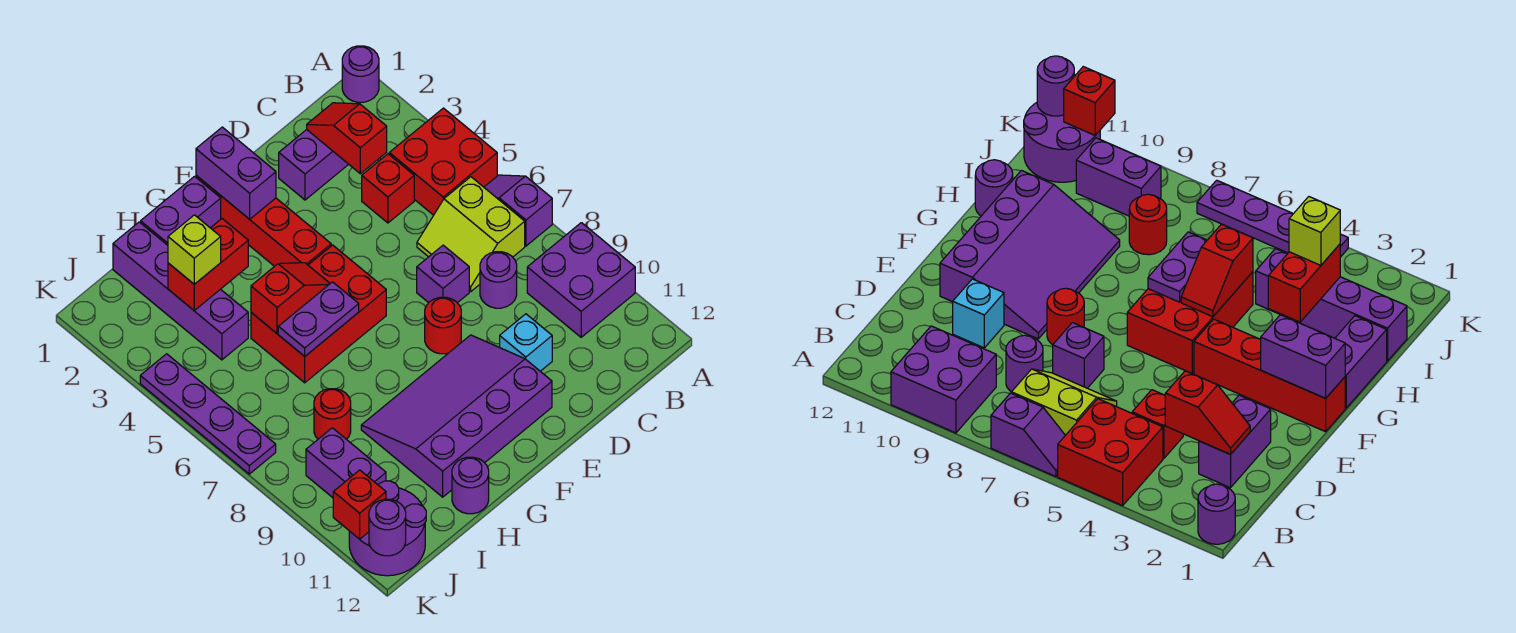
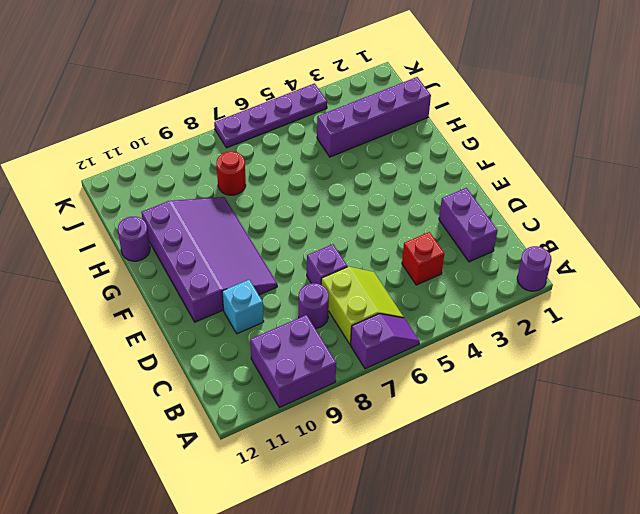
lime slope B6:C7 level 1 top 7 -> lime slope B6:C7 level 1 top B
none -> red brick A4:B5 level 1
none -> red round brick E8 level 1
none -> red brick F1:F4 level 1

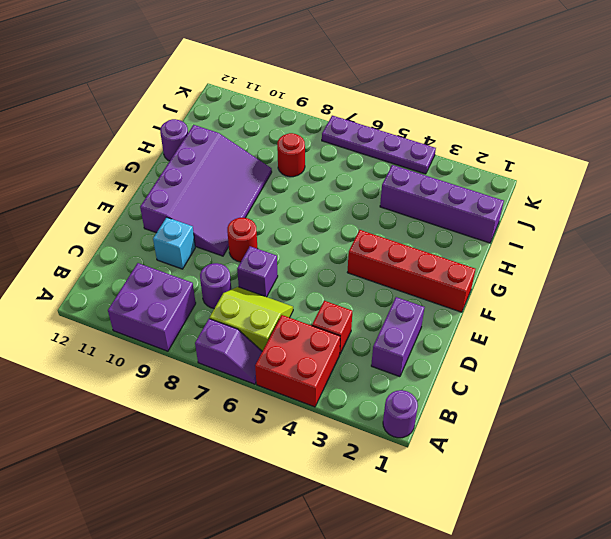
none -> red brick F5:H6 level 1
none -> purple brick G1:H1 level 1
none -> purple brick J9:J10 level 1

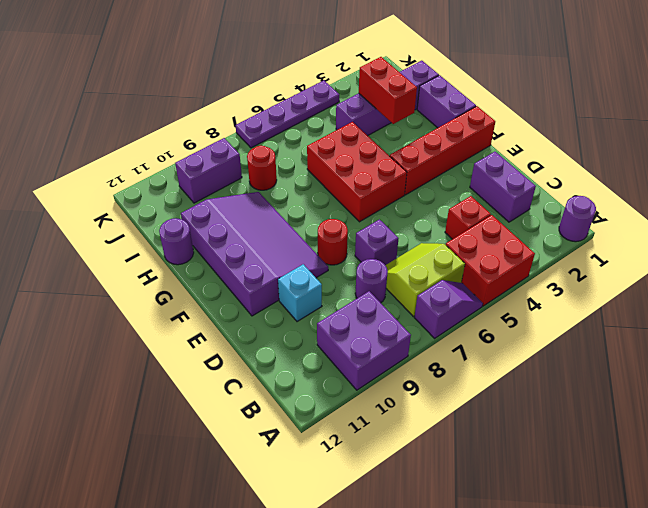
none -> purple round brick J11:K12 level 1
none -> red slope C2:C3 level 2 top 3
none -> purple brick F1:F2 level 2

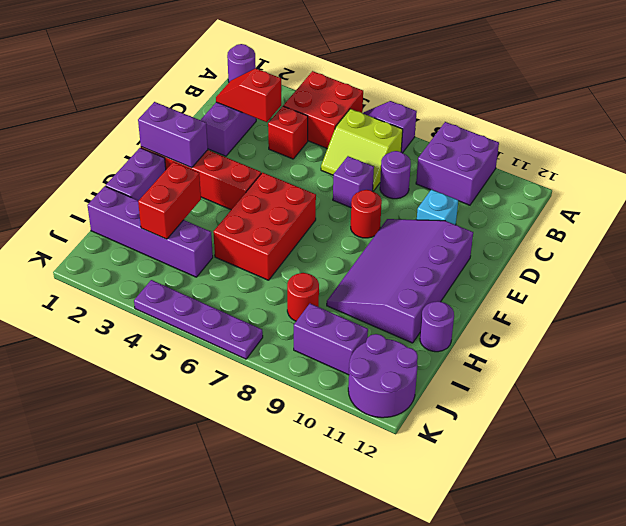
none -> red slope G5:H5 level 2 top H
none -> purple plate G6:H6 level 2
none -> red brick K11 level 2

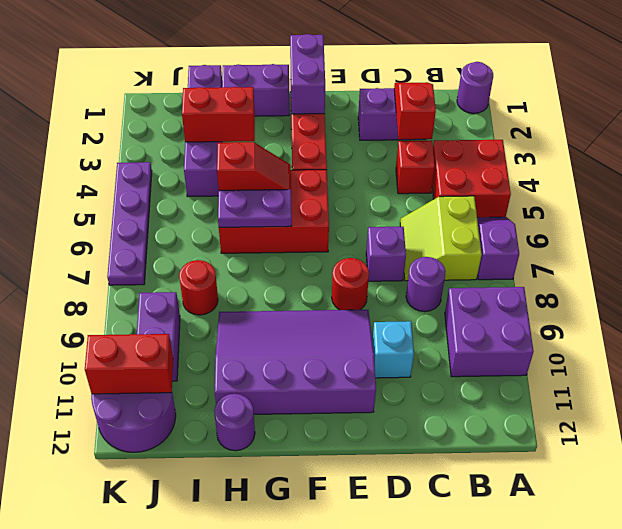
red brick J11:K11 level 2 -> red brick K11 level 2
none -> purple round brick K12 level 2
none -> lime brick I3 level 3

